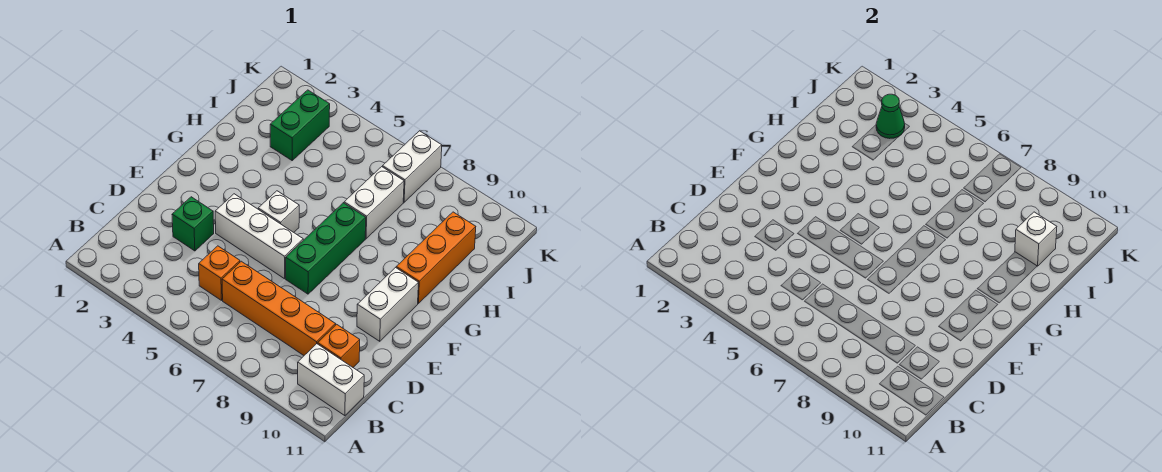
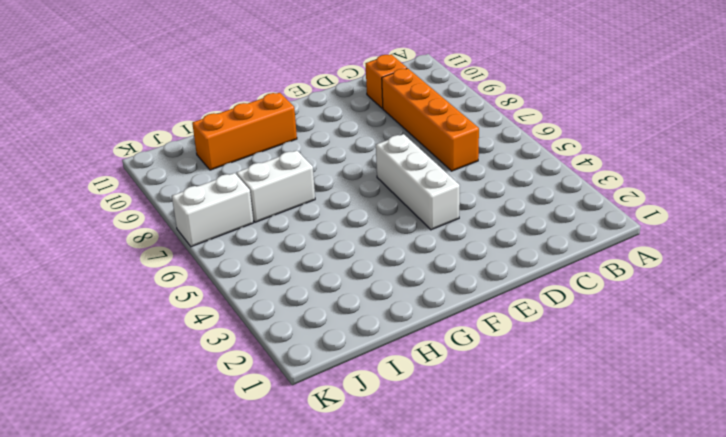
none -> white brick B10:B11 level 1
none -> orange brick C5 level 1
none -> green brick D3 level 1

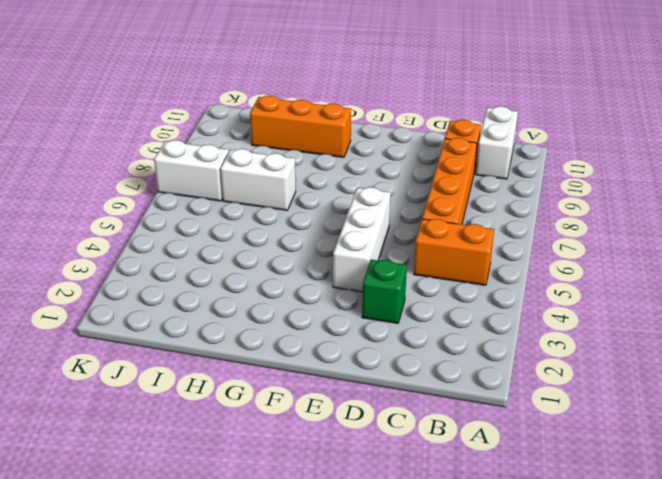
orange brick B5:C5 level 1 -> orange brick C5 level 1
none -> green brick E7:G7 level 1
none -> white brick E10:F10 level 1
none -> white brick F5 level 1

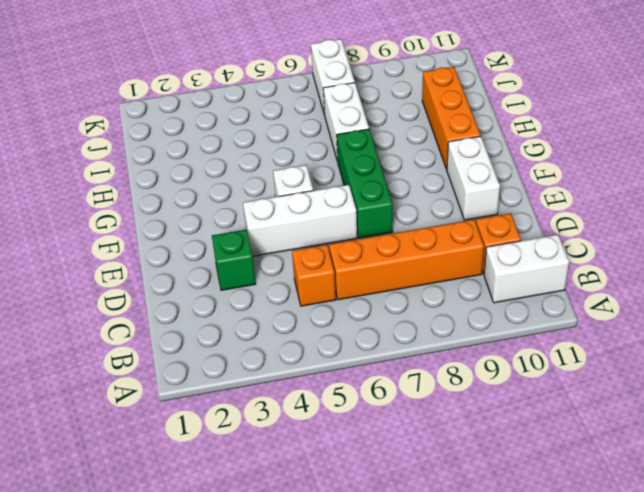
none -> green brick I3:J3 level 1
none -> white brick I10 level 2
none -> green cone J3 level 2

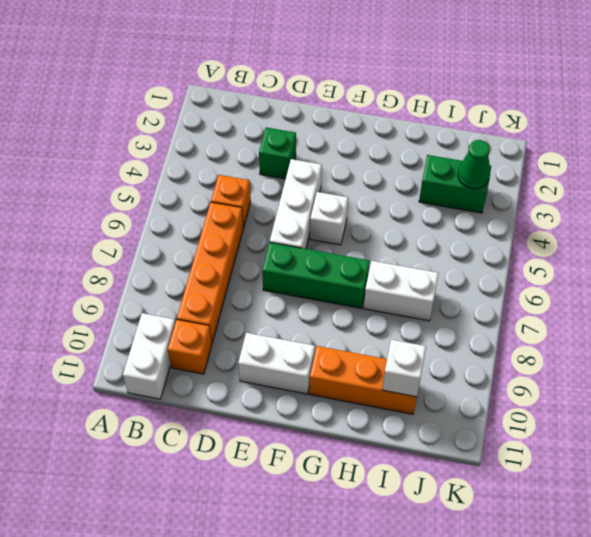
none -> white brick J7:K7 level 1

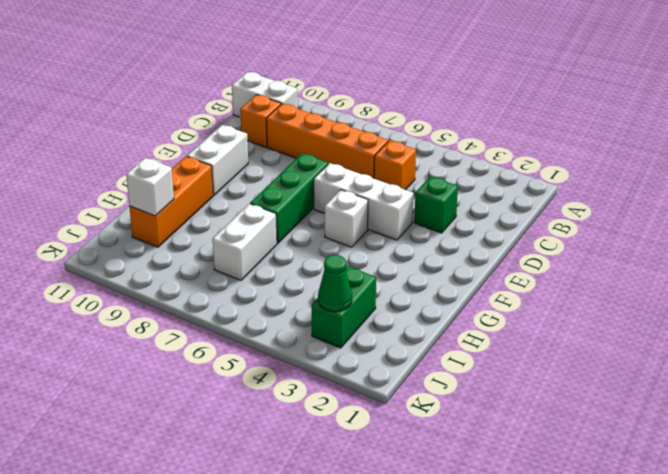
none -> white brick J7:K7 level 1

